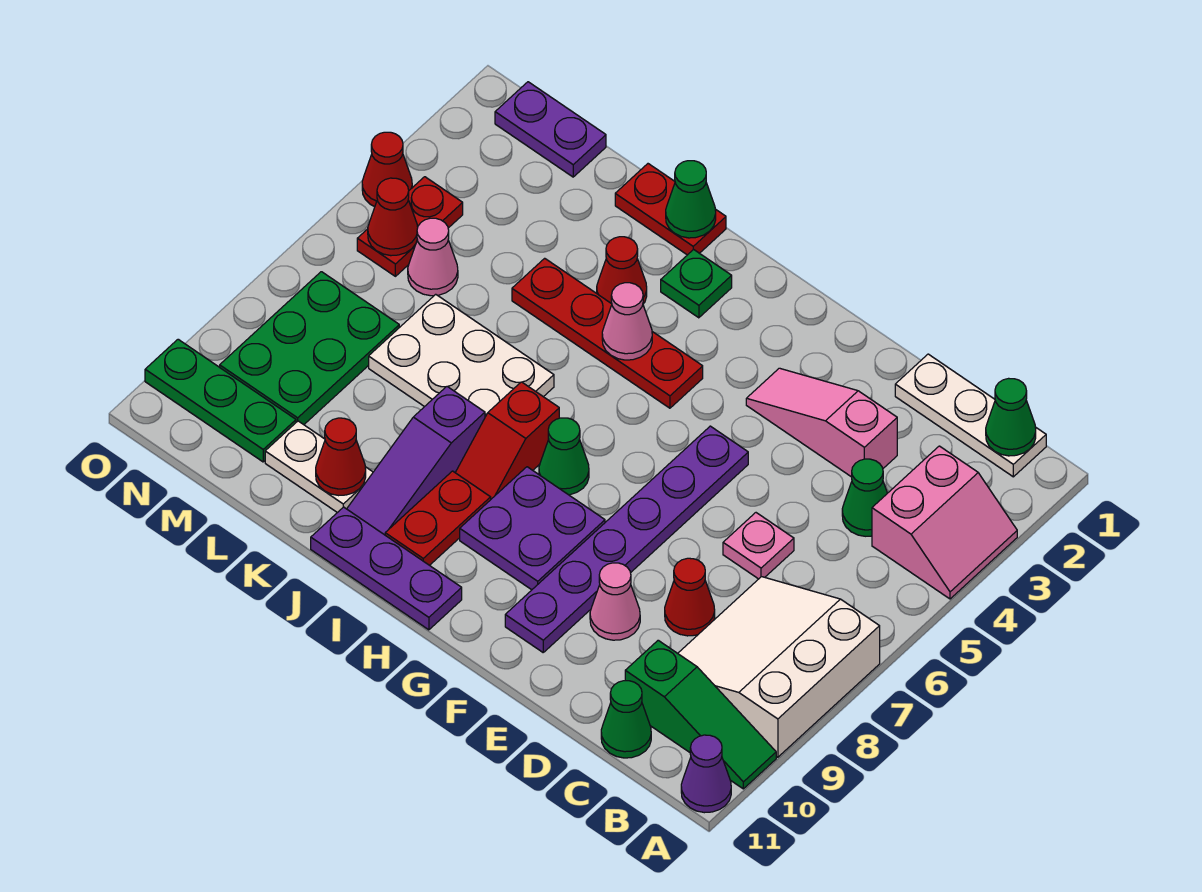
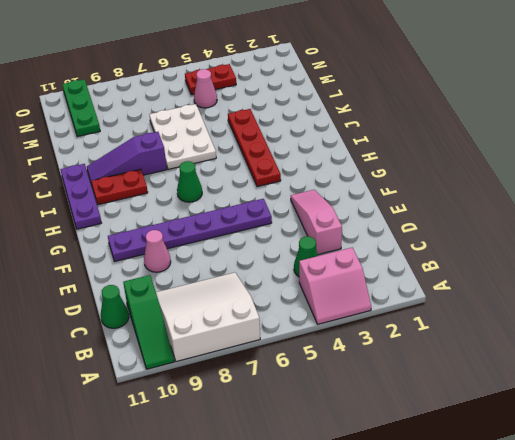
none -> purple cone A11 level 1
none -> white plate B1:D1 level 1
none -> pink plate D6 level 1
none -> red cone D8 level 1

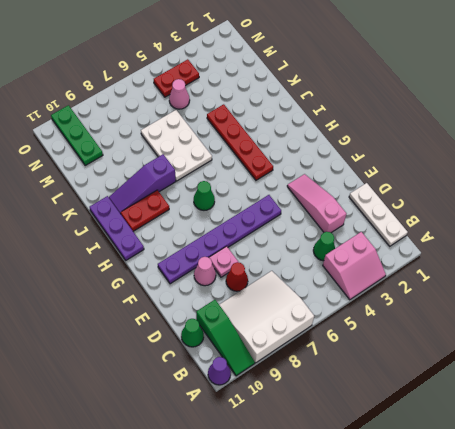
pink plate E8 level 1 -> pink plate D6 level 1
none -> purple plate G8:H9 level 1
none -> green plate I2 level 1
none -> red slope I7:I8 level 1 top 7
none -> red plate J1:K1 level 1

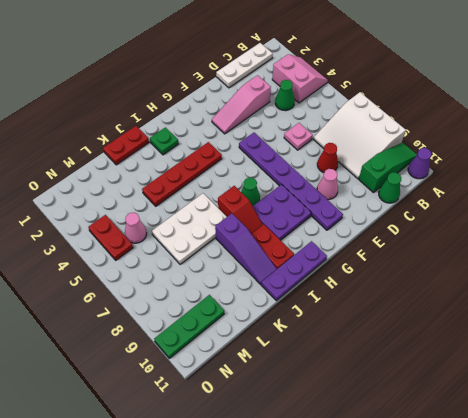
none -> red cone J3 level 1
none -> white plate K10:L10 level 1
none -> purple plate M1:N1 level 1
none -> green plate M7:N9 level 1

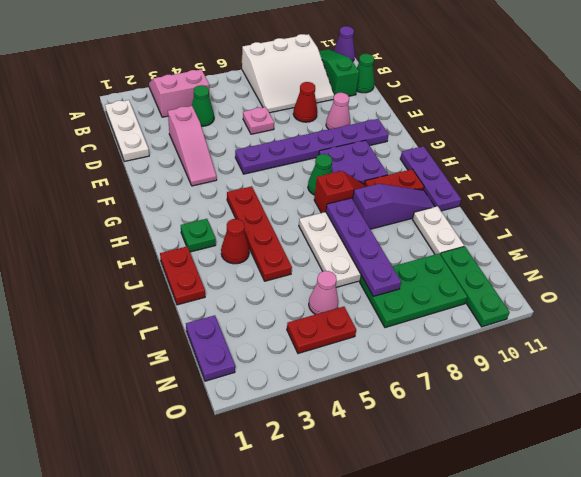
purple plate J7:M7 level 2 -> none
none -> red cone O4 level 1
none -> green cone B1 level 2
none -> pink cone I4 level 2
none -> green cone J1 level 2

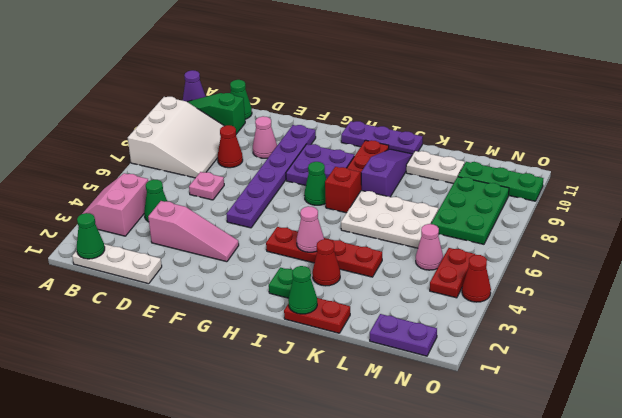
none -> red cone K10 level 2
none -> red cone N5 level 2

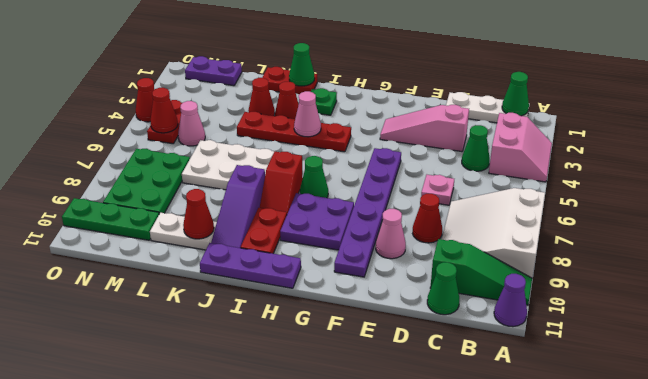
red cone K3 level 1 -> none

